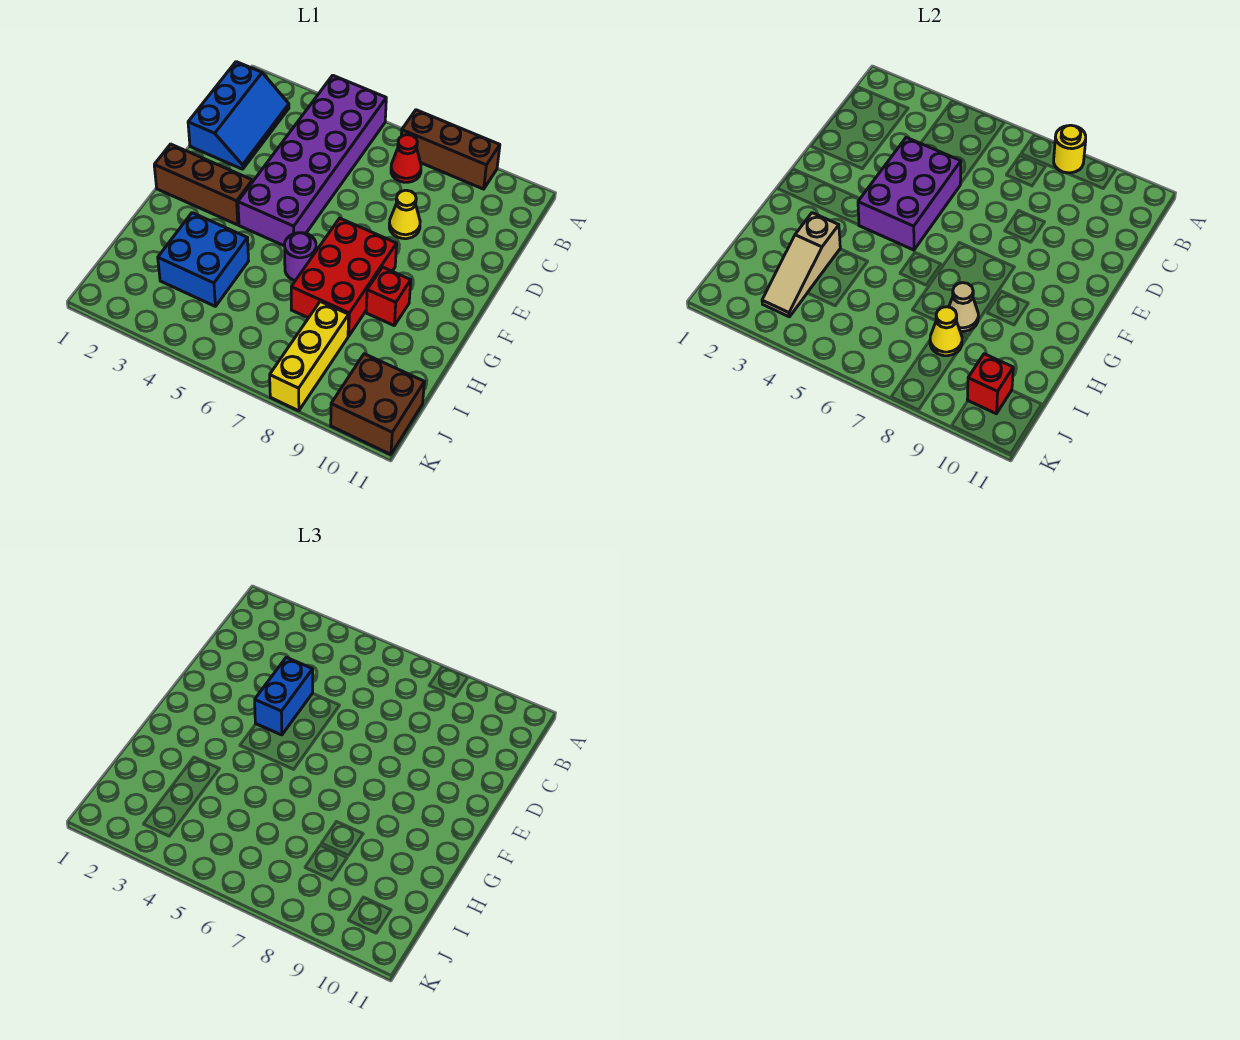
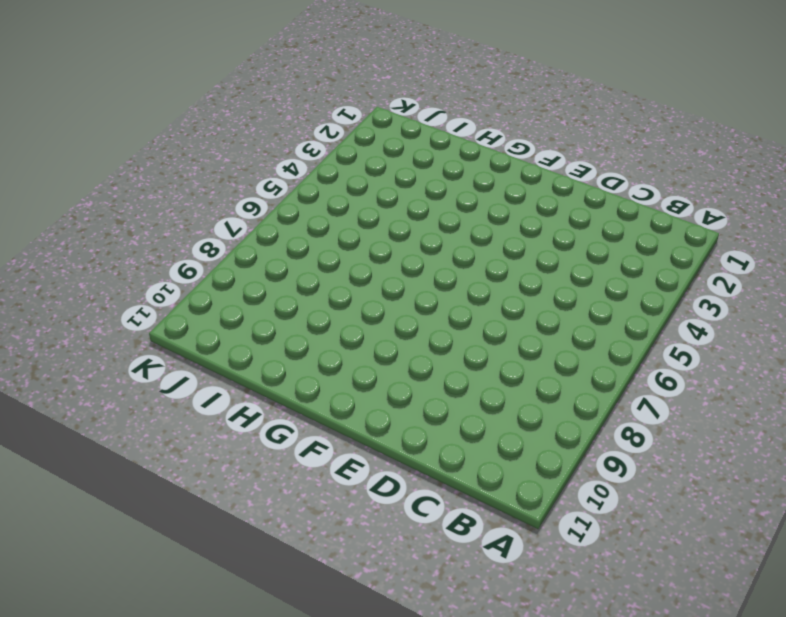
none -> purple brick A4:F5 level 1
none -> brown brick A7:A9 level 1
none -> blue slope B1:D2 level 1 top 1

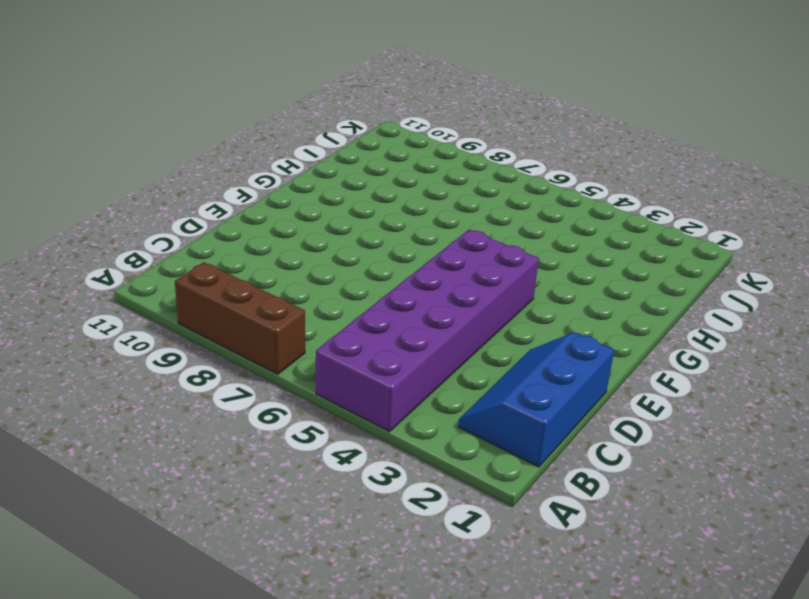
none -> red cone B7 level 1
none -> yellow cone D8 level 1
none -> brown brick F1:F3 level 1

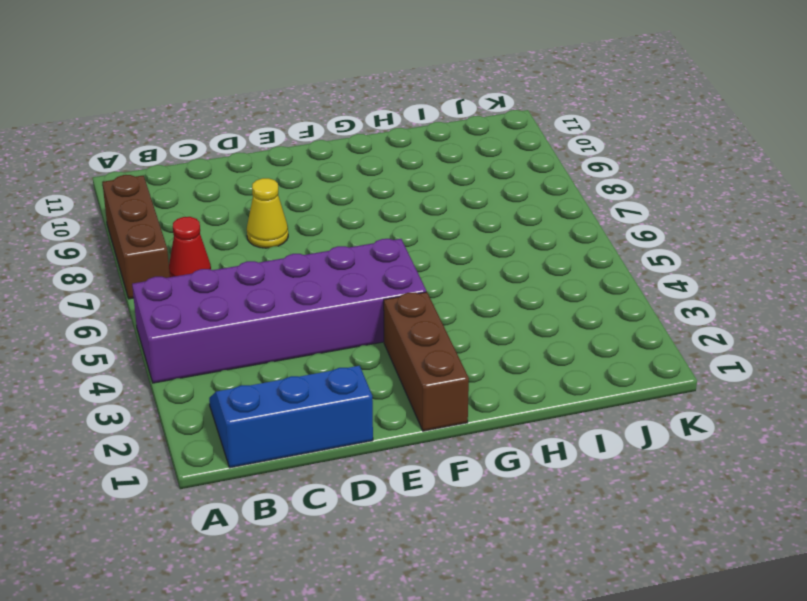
none -> red brick F7:H8 level 1
none -> purple round brick G6 level 1
none -> red brick G9 level 1

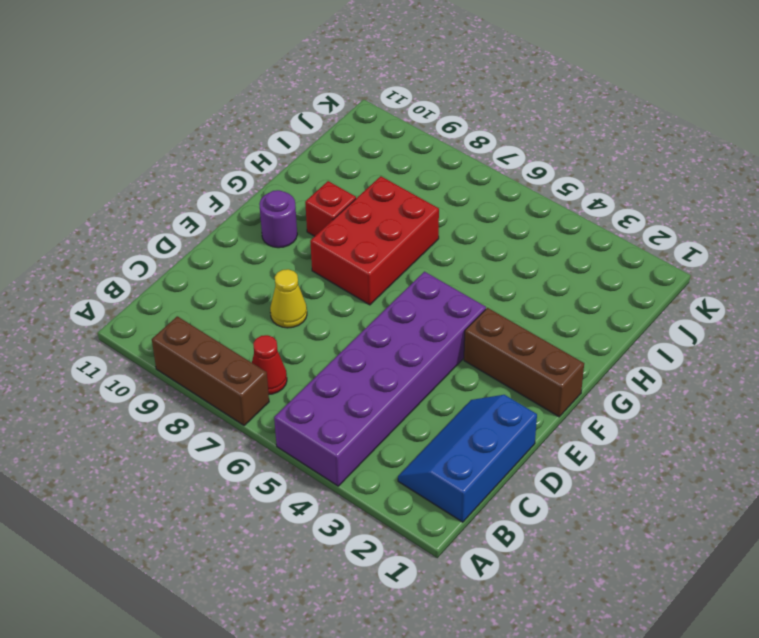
purple round brick F10 level 1 -> purple round brick G6 level 1
none -> blue brick H3:I4 level 1
none -> yellow brick I8:K8 level 1
none -> brown brick J10:K11 level 1

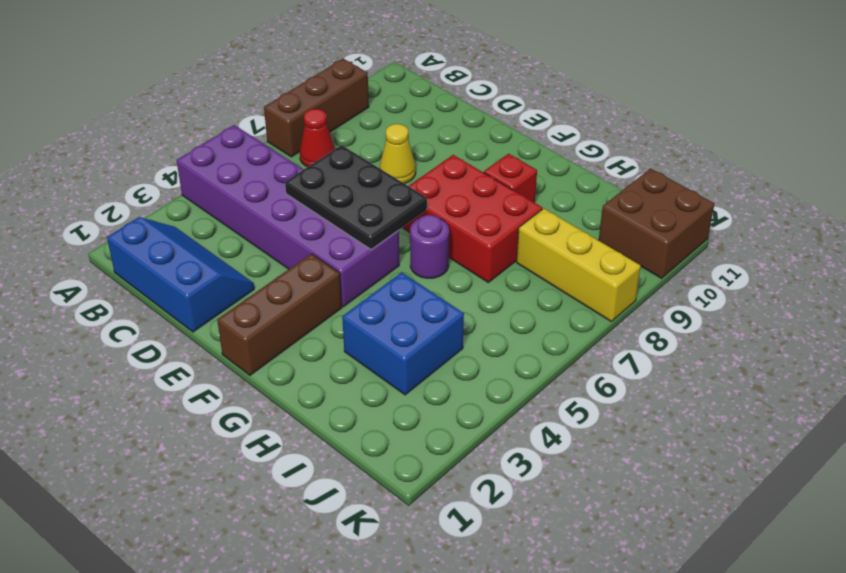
black plate D5:F6 level 2 -> purple brick D4:F5 level 2
none -> yellow round brick A8 level 2
none -> tan slope H3:J3 level 2 top H
none -> tan cone H8 level 2

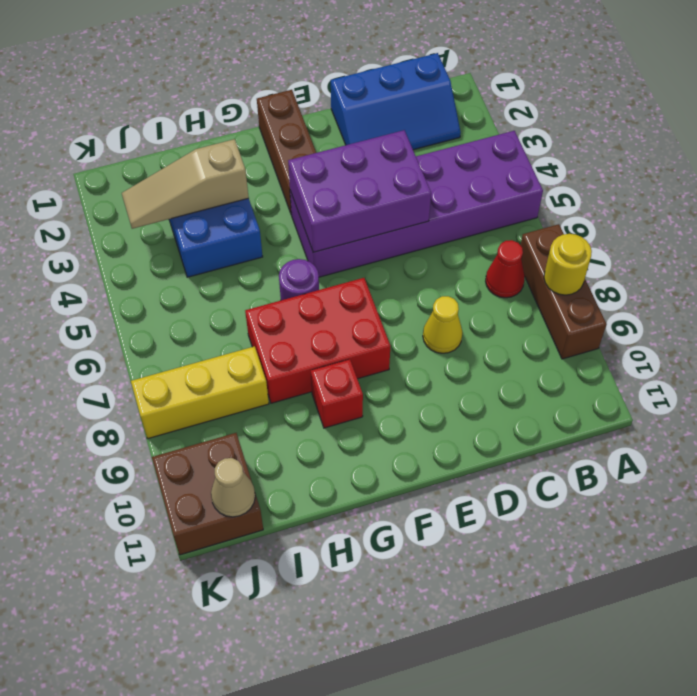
tan cone J11 level 2 -> tan cone H8 level 2
none -> yellow cone I8 level 2
none -> red brick J10 level 2
none -> blue brick D4:E4 level 3

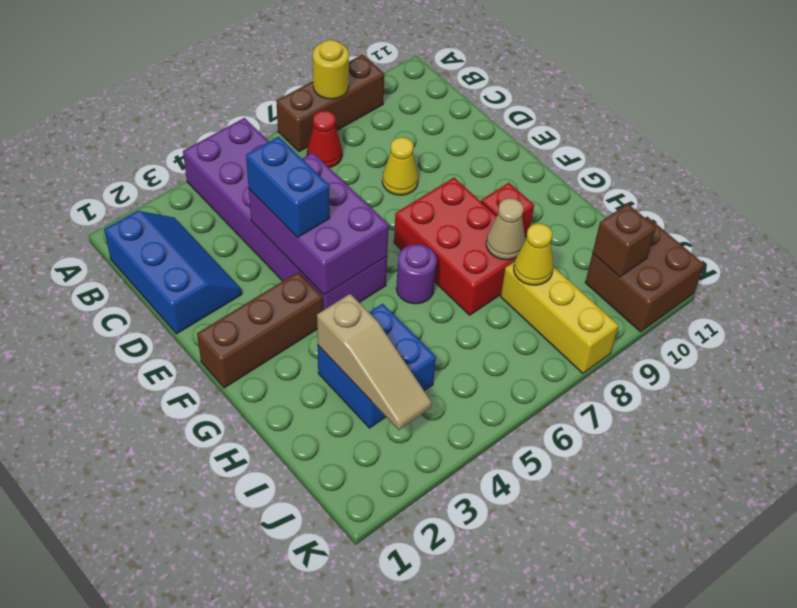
brown brick J10 level 2 -> red brick J10 level 2

